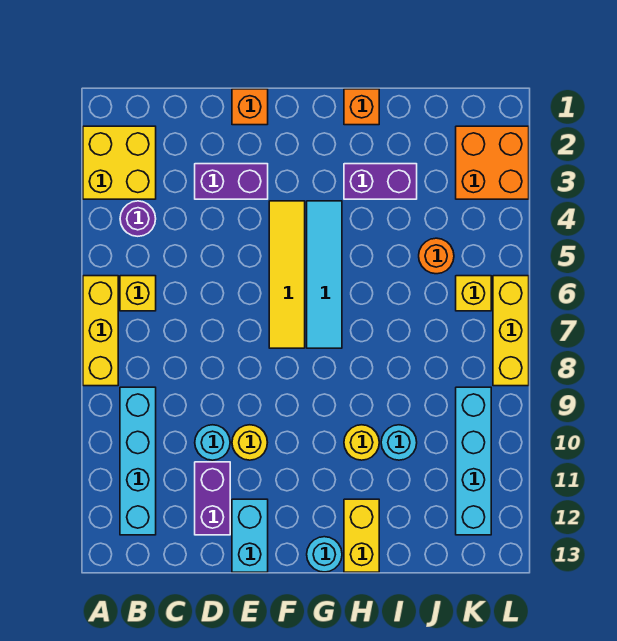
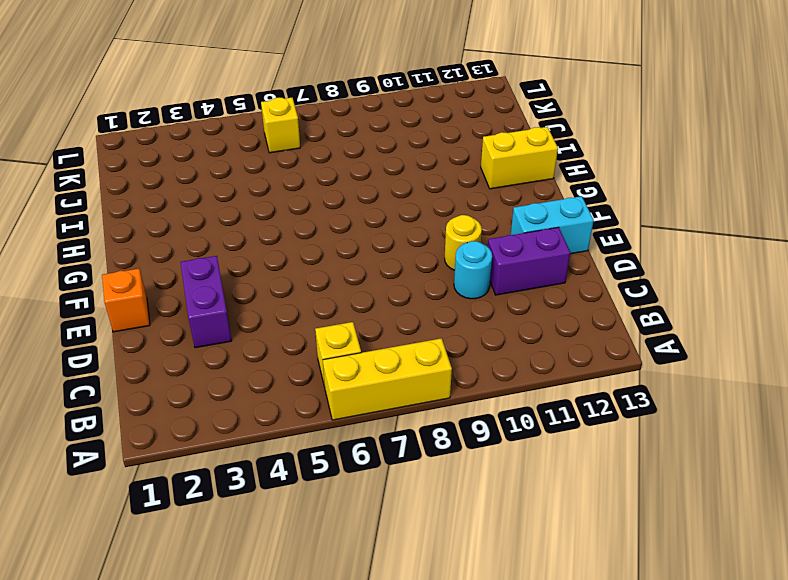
none -> yellow brick A2:B3 level 1
none -> purple round brick B4 level 1
none -> cyan brick B9:B12 level 1

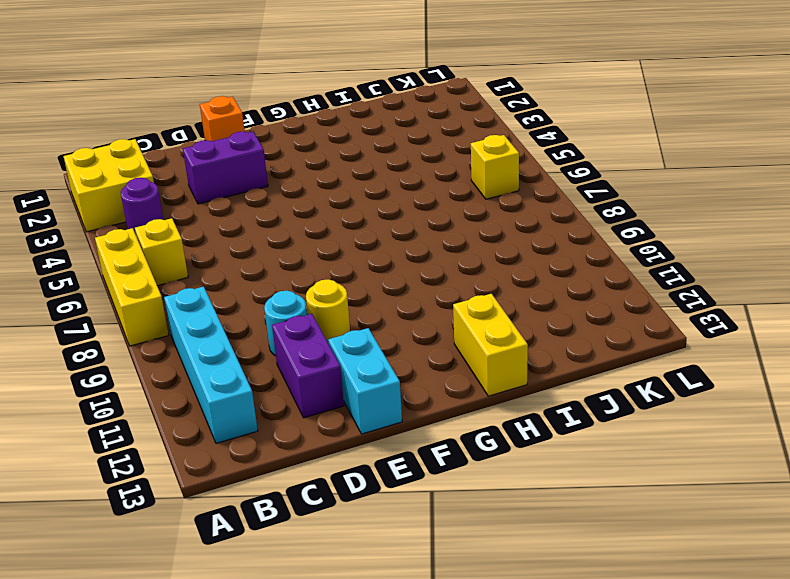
none -> yellow tile F4:F7 level 1
none -> cyan tile G4:G7 level 1
none -> cyan round brick G13 level 1

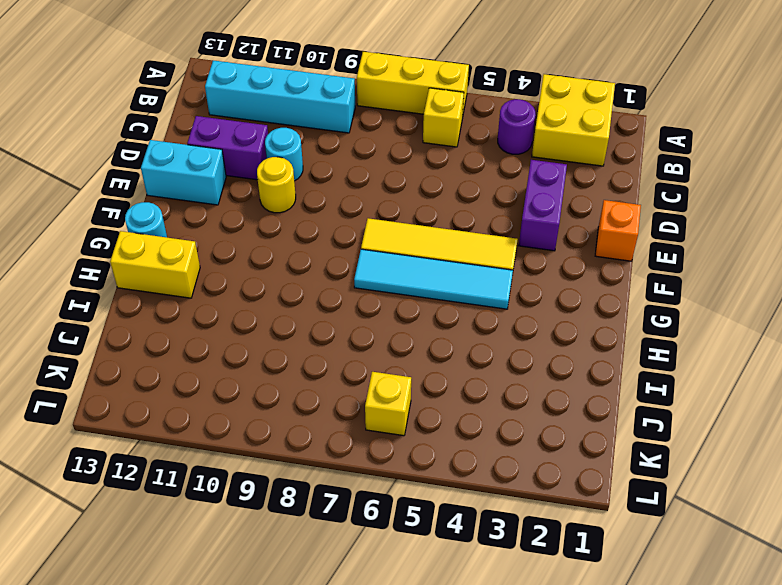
none -> orange brick H1 level 1
none -> purple brick H3:I3 level 1
none -> yellow round brick H10 level 1

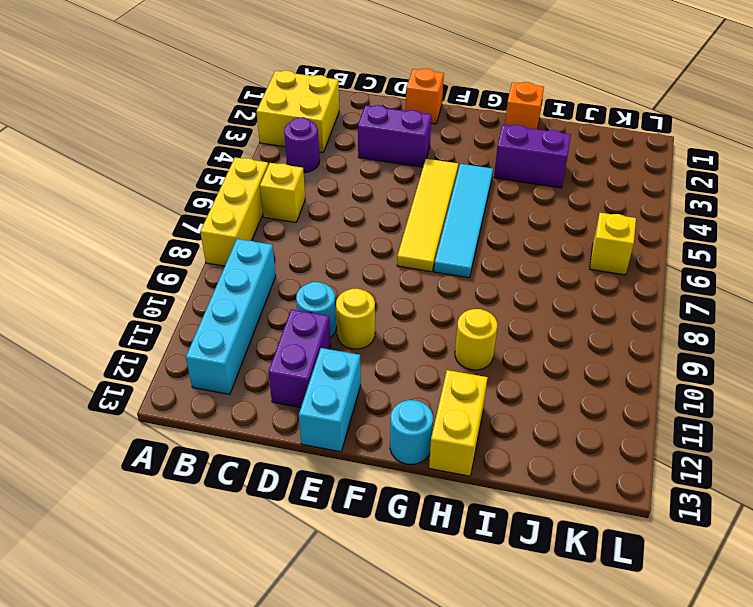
none -> cyan round brick I10 level 1
none -> orange round brick J5 level 1
none -> orange brick K2:L3 level 1

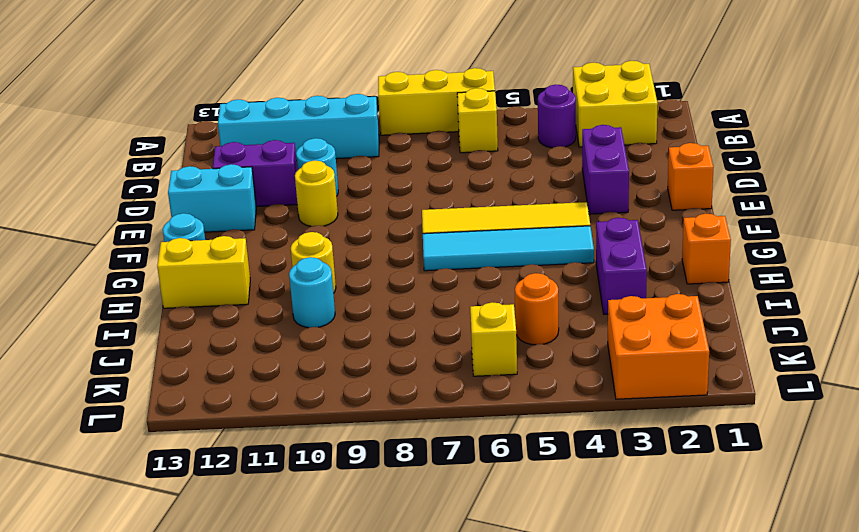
none -> cyan brick K9:K12 level 1
none -> yellow brick L6:L8 level 1

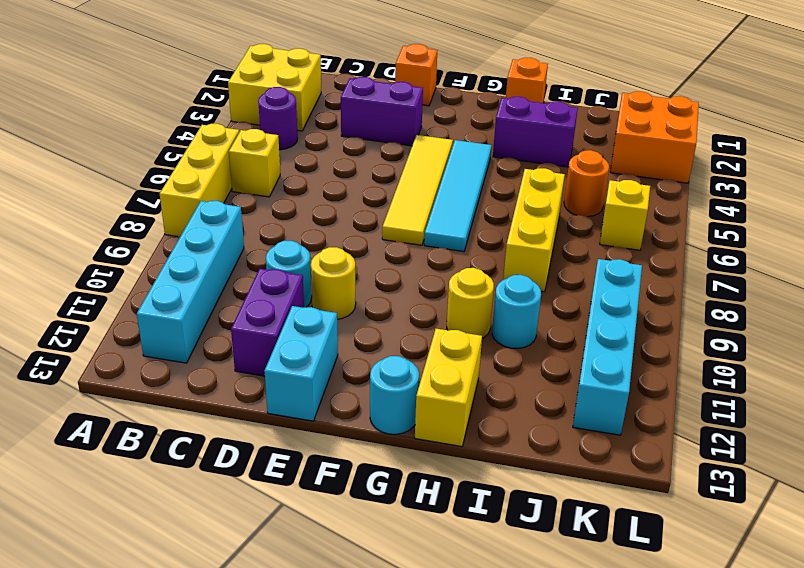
yellow brick I6:I8 level 1 -> yellow brick L6:L8 level 1

